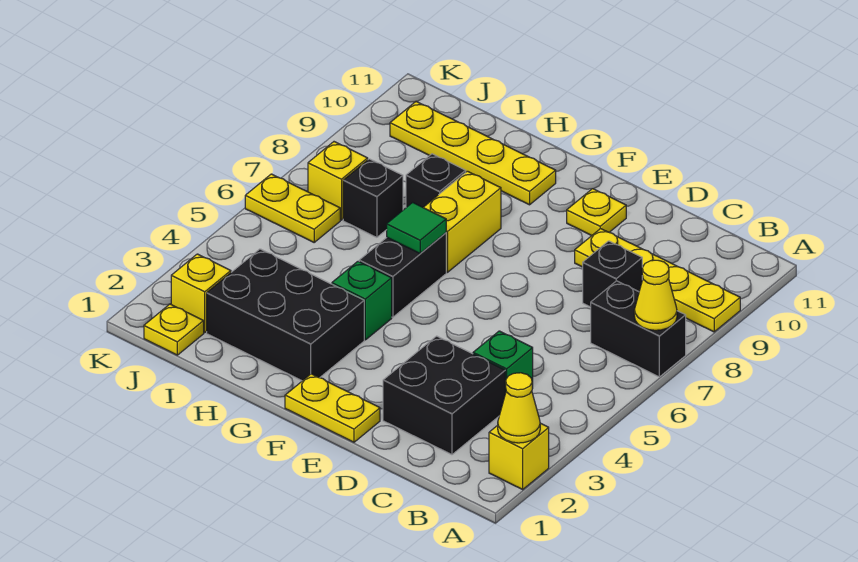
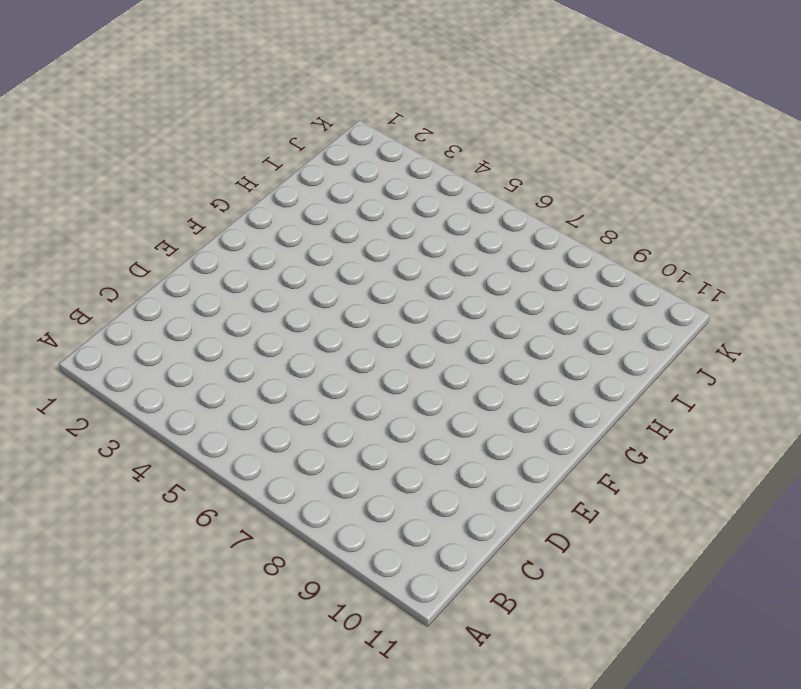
none -> yellow brick A2 level 1
none -> black brick A7:B7 level 1
none -> yellow plate A9:D9 level 1

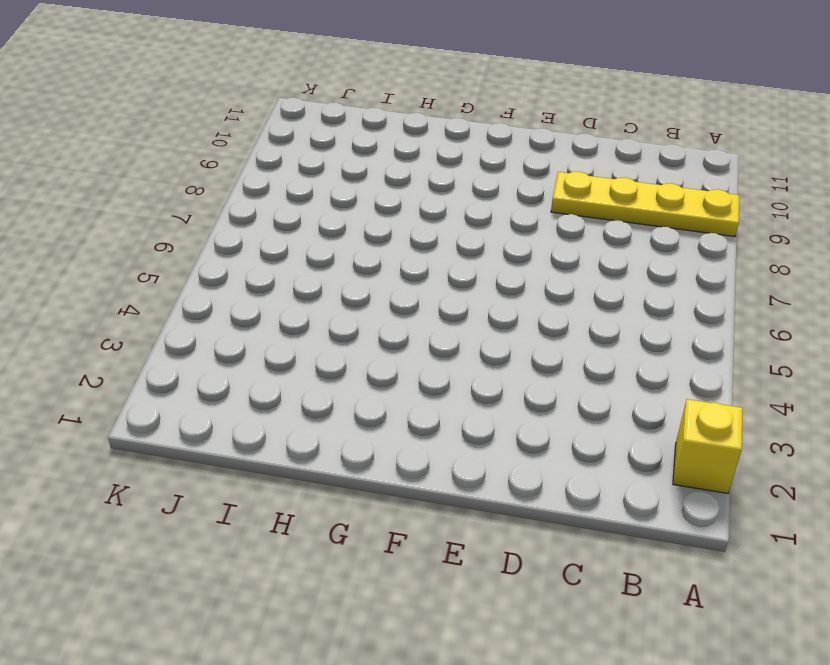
none -> black brick A7:B7 level 1
none -> black brick C2:D3 level 1
none -> green brick C4 level 1

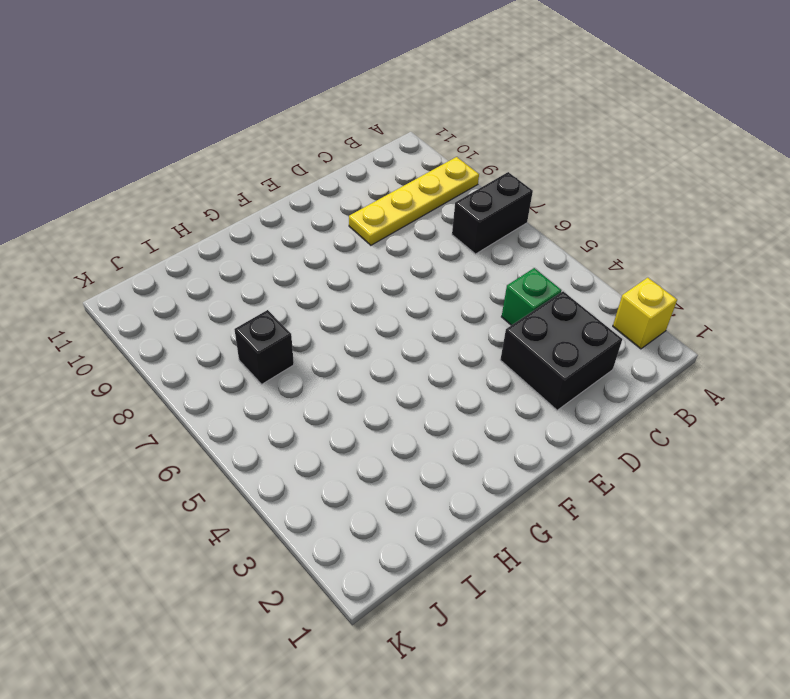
none -> black brick C8 level 1
none -> yellow plate E1:F1 level 1
none -> yellow plate E10 level 1

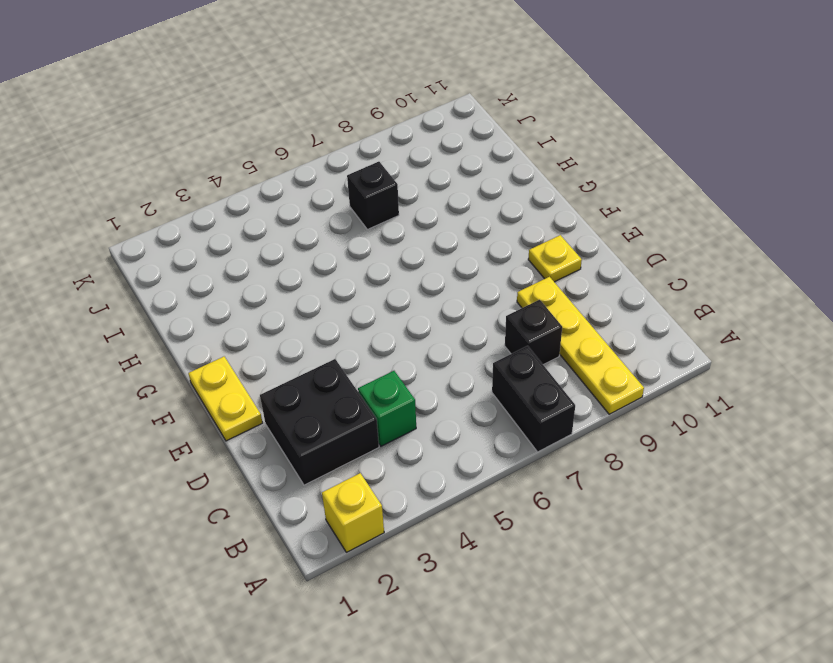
none -> black brick G2:I3 level 1
none -> green brick G4 level 1
none -> black brick G5:G6 level 1

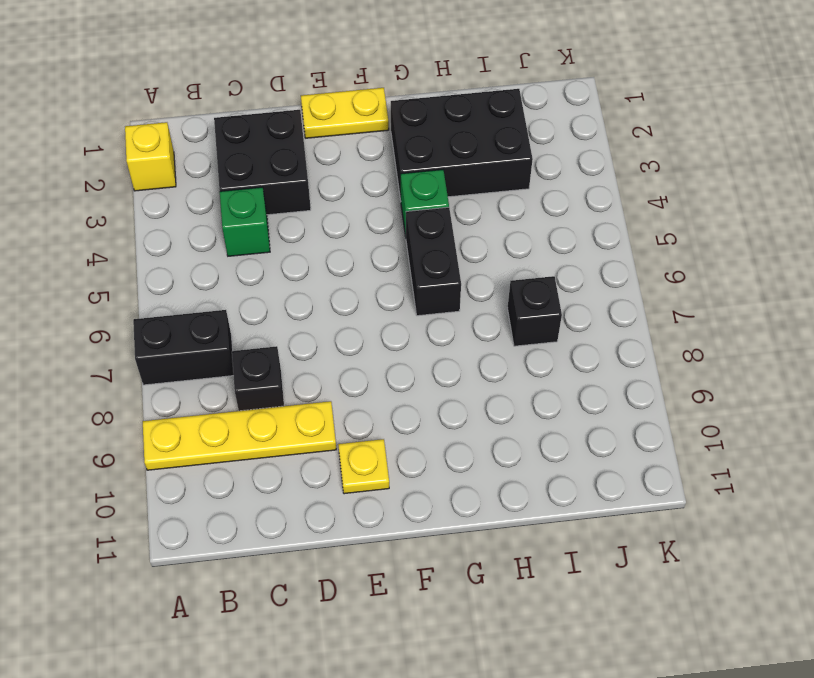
none -> yellow brick G7:G8 level 1
none -> yellow plate G10:J10 level 1
none -> black brick H8 level 1

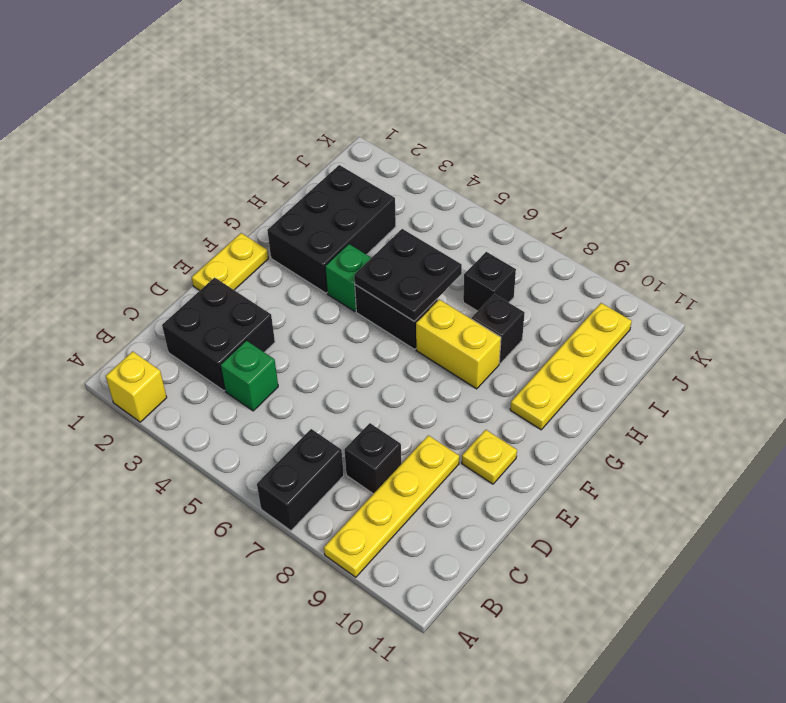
black plate G5:H6 level 2 -> green tile G6 level 2
none -> yellow plate J1 level 1
none -> yellow brick J2 level 1
none -> yellow plate J6:K6 level 1

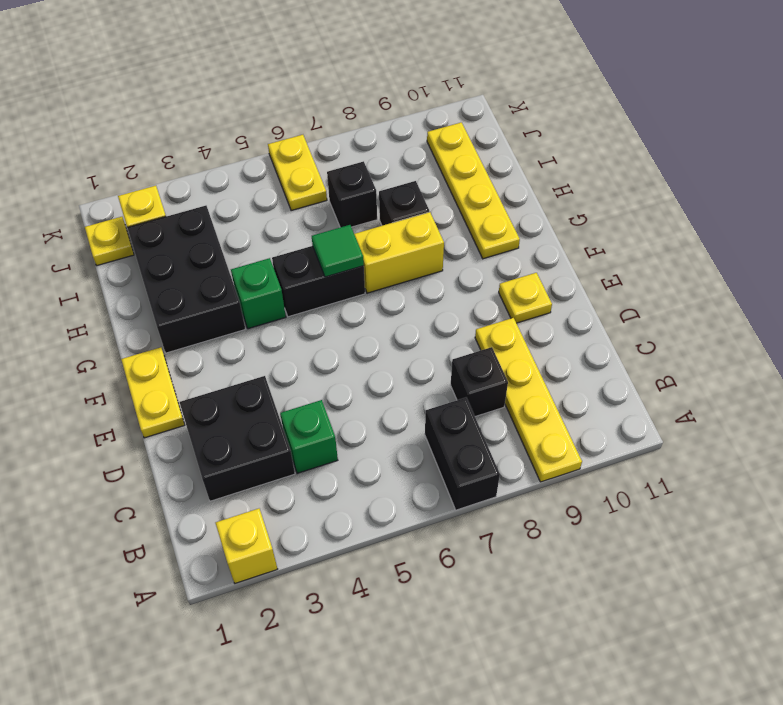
none -> yellow brick J7 level 1
none -> yellow cone A2 level 2
none -> yellow cone A7 level 2

